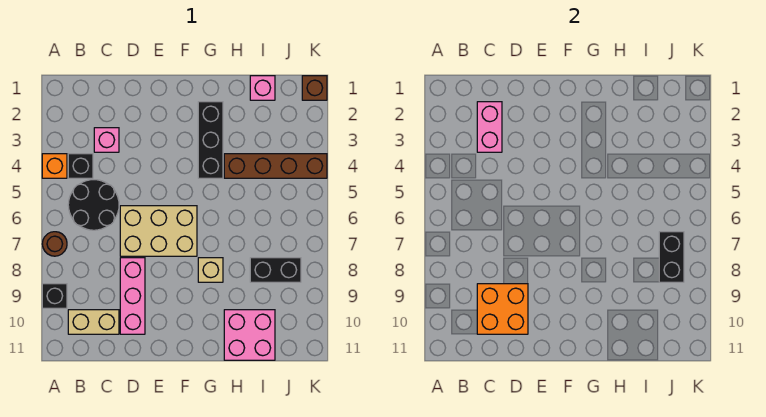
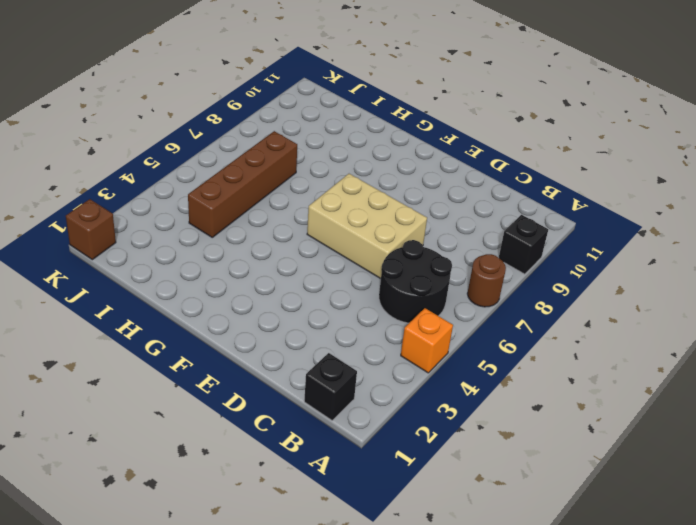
black brick B1 level 1 -> black brick B4 level 1
brown brick I4:I7 level 1 -> brown brick H4:K4 level 1
none -> tan brick B10:C10 level 1
none -> pink brick C3 level 1
none -> pink brick D8:D10 level 1

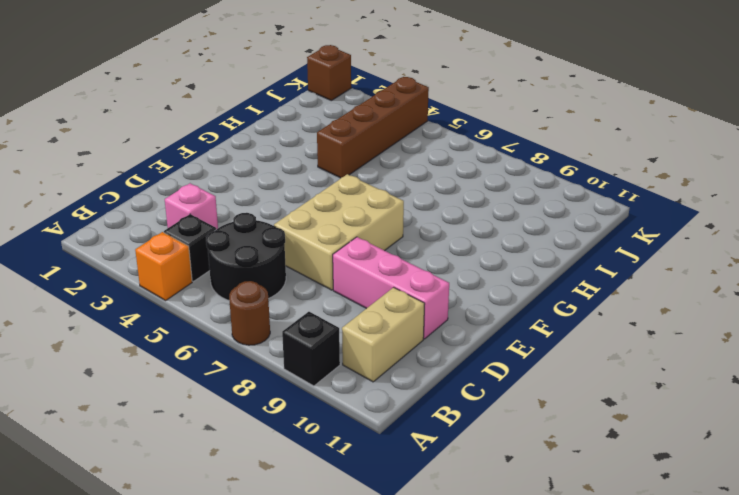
none -> black brick G2:G4 level 1
none -> tan brick G8 level 1
none -> pink brick H10:I11 level 1

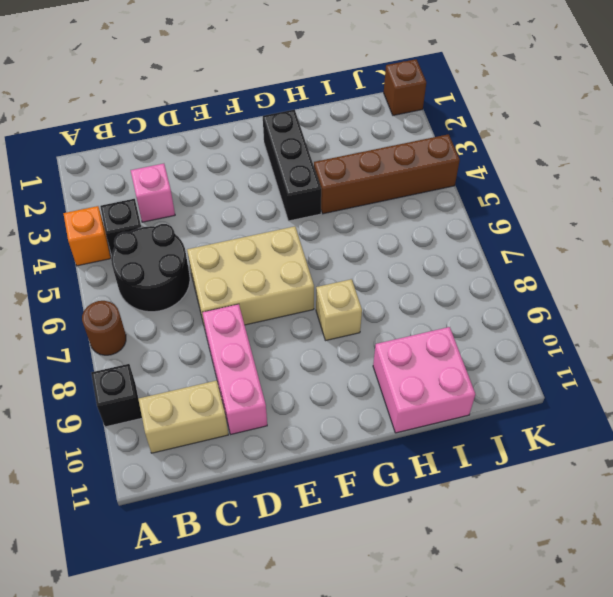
none -> pink brick I1 level 1
none -> black brick I8:J8 level 1
none -> pink brick C2:C3 level 2

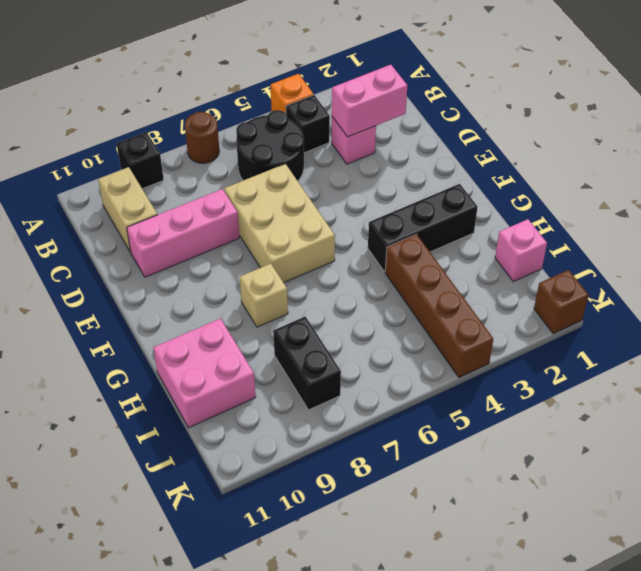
none -> orange brick C9:D10 level 2
none -> black brick J7:J8 level 2

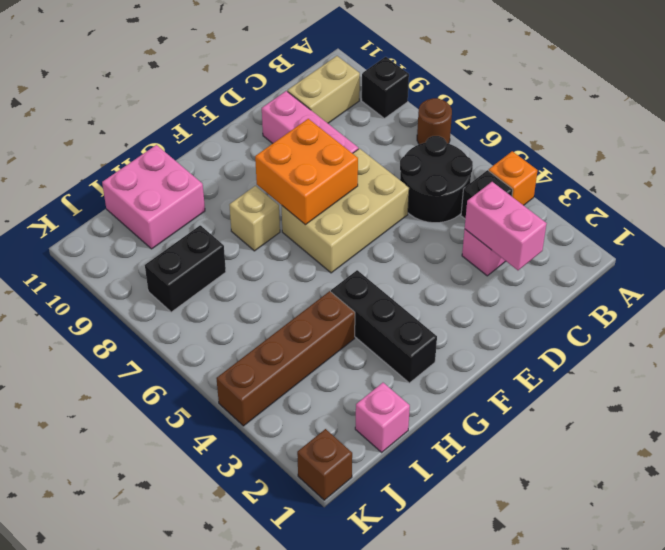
orange brick E7:F8 level 2 -> orange brick C9:D10 level 2
none -> black brick J7:J8 level 2

